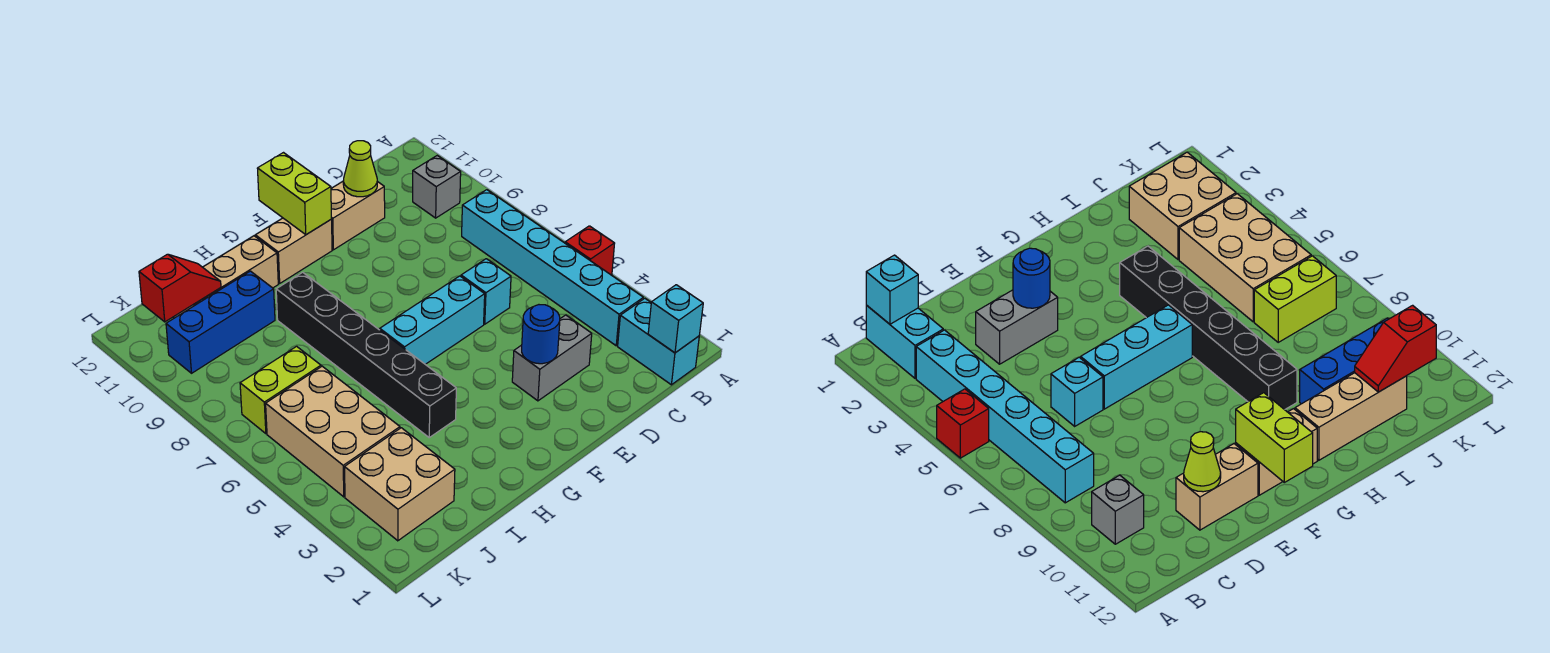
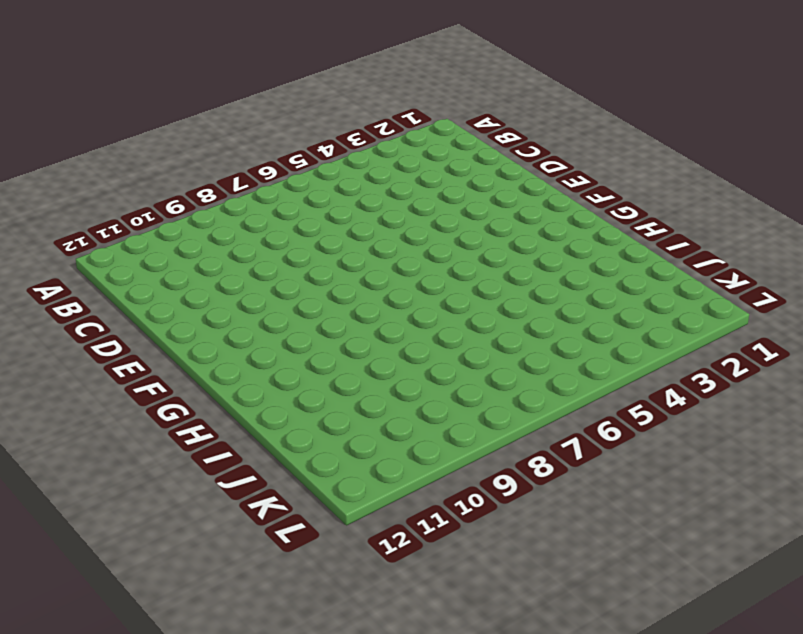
none -> red brick A5 level 1
none -> cyan brick B1:B2 level 1
none -> cyan brick B3:B8 level 1

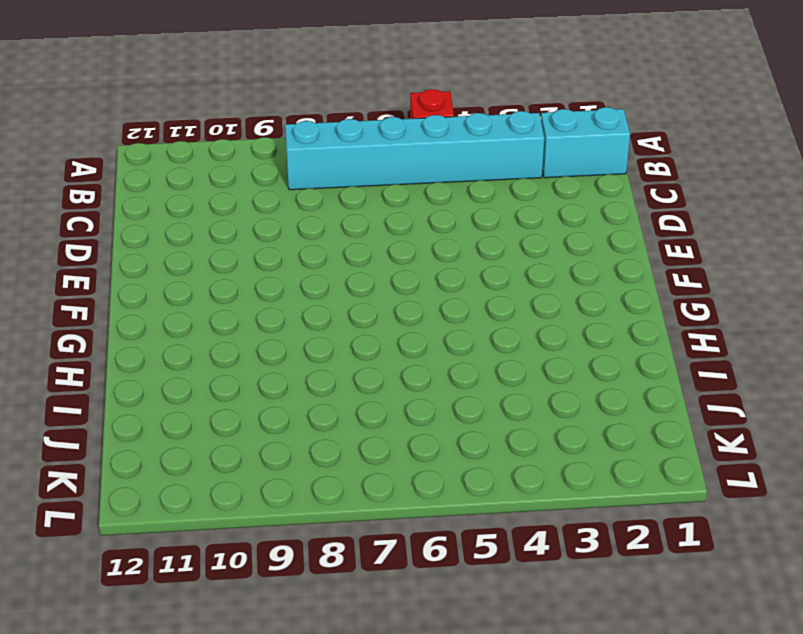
none -> grey brick B10 level 1
none -> grey brick D3:E3 level 1
none -> cyan brick D6 level 1

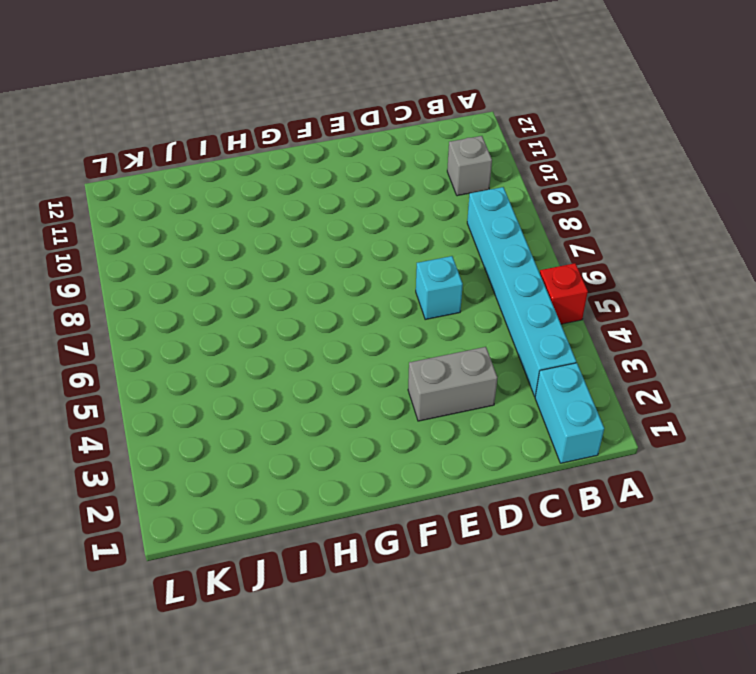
none -> tan brick D11:E11 level 1
none -> cyan brick E6:G6 level 1
none -> tan brick F11:G11 level 1

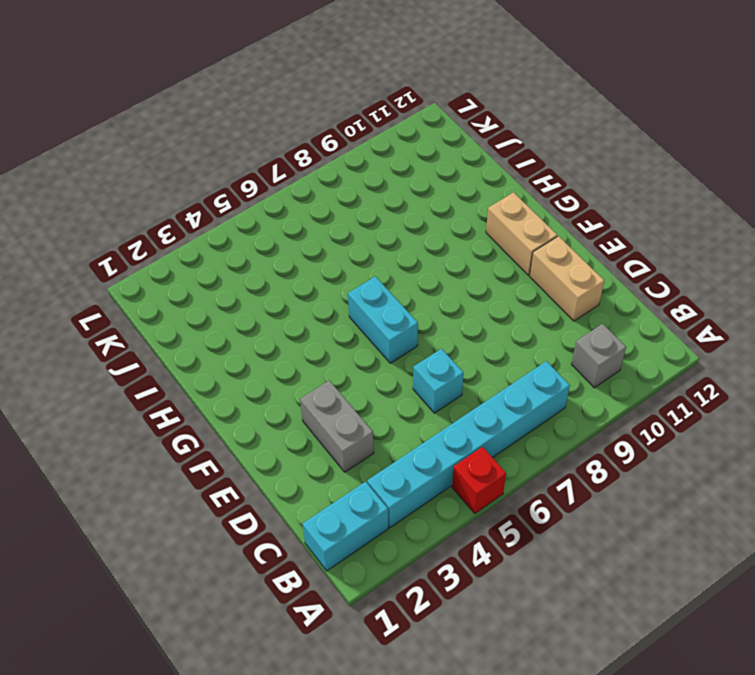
cyan brick F6:G6 level 1 -> cyan brick E6:G6 level 1
none -> black brick H4:H9 level 1
none -> tan brick H11:J11 level 1
none -> blue brick I10:K10 level 1

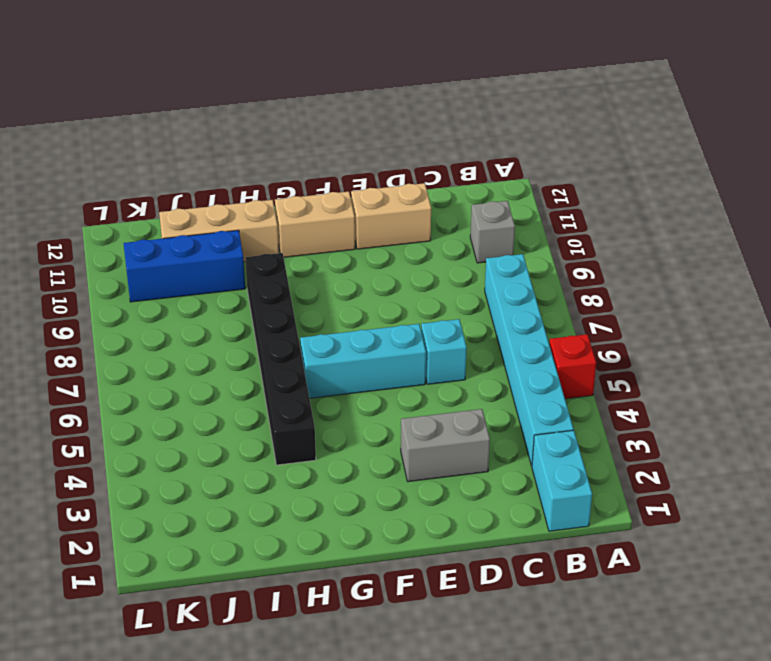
none -> tan brick J2:K3 level 1
none -> tan brick J4:K6 level 1
none -> lime brick J7:K7 level 1

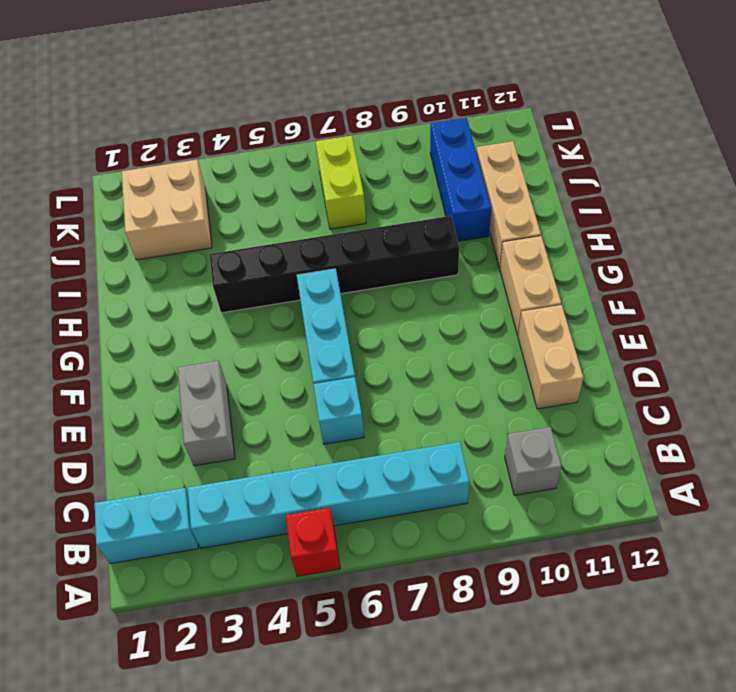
none -> tan brick J4:K6 level 1
none -> cyan brick B1 level 2
none -> lime cone D11 level 2

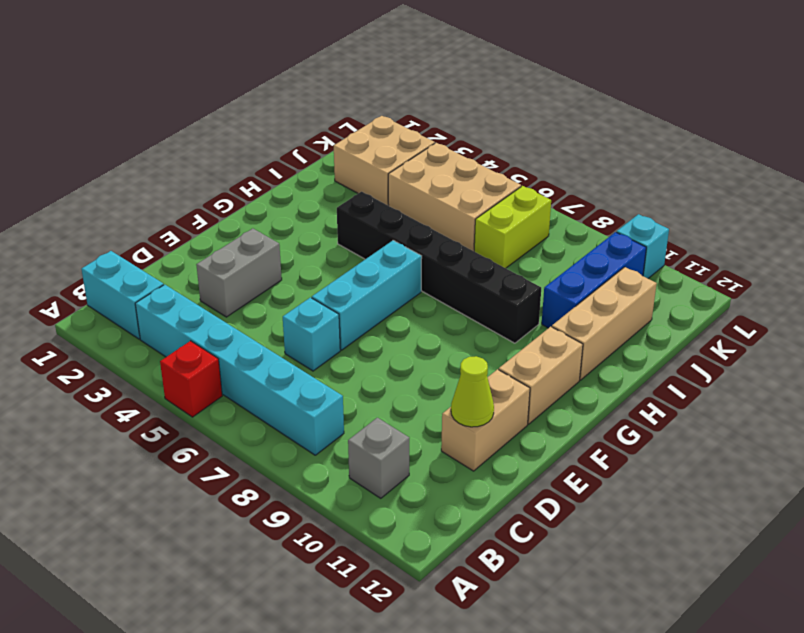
cyan brick L10 level 1 -> cyan brick B1 level 2
none -> blue round brick E3 level 2
none -> lime brick F11:F12 level 2
none -> red slope J11:K11 level 2 top K

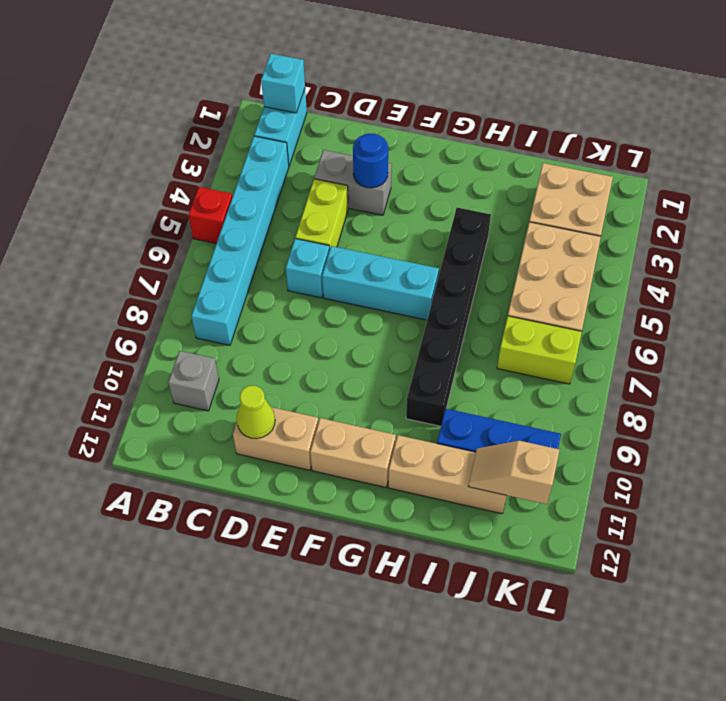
lime brick D4:D5 level 1 -> lime brick F11:F12 level 2
tan slope J11:K11 level 2 top K -> red slope J11:K11 level 2 top K

